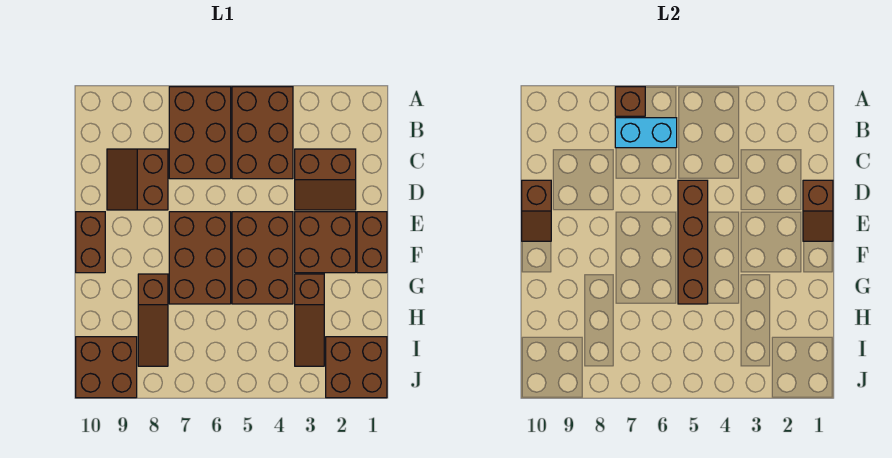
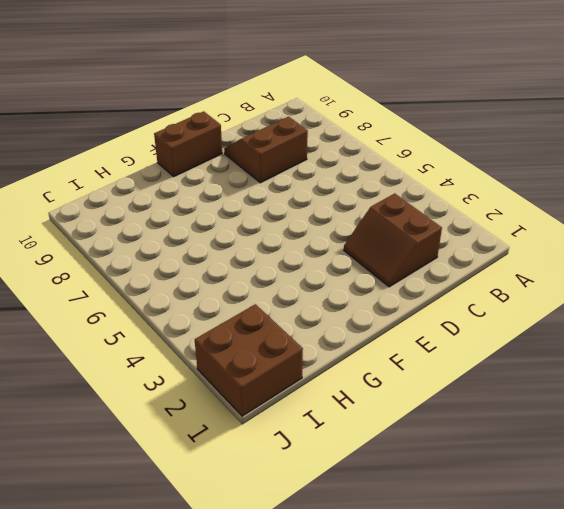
none -> brown brick A4:C5 level 1
none -> brown brick A6:C7 level 1
none -> brown brick E1:F1 level 1

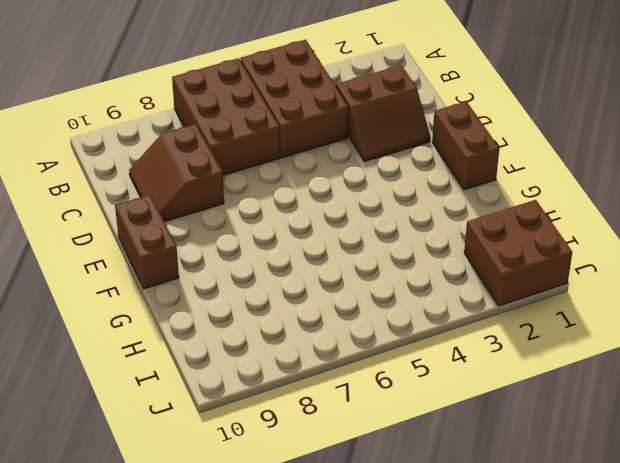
none -> brown brick E2:F3 level 1
none -> brown brick E4:G5 level 1
none -> brown brick E6:G7 level 1

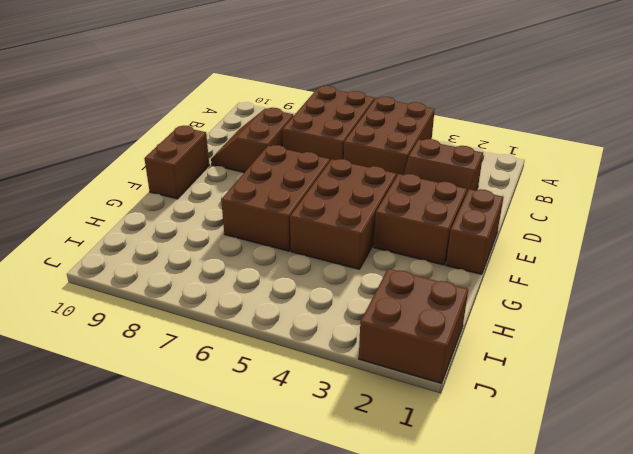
none -> brown slope G3:I3 level 1 top G
none -> brown slope G8:I8 level 1 top G
none -> brown brick I9:J10 level 1

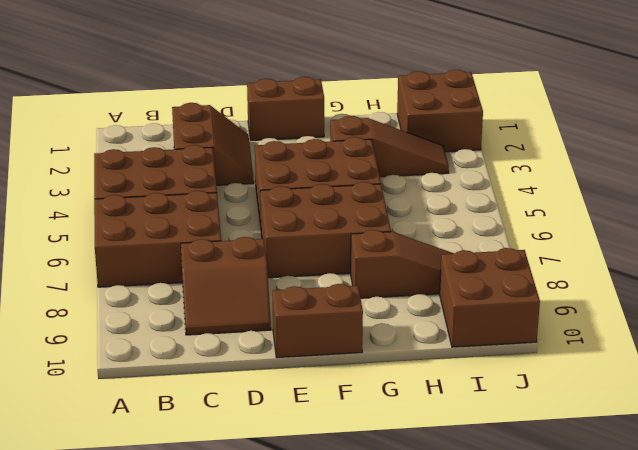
none -> brown brick E2:F3 level 1
none -> brown brick A7 level 2
none -> cyan brick B6:B7 level 2

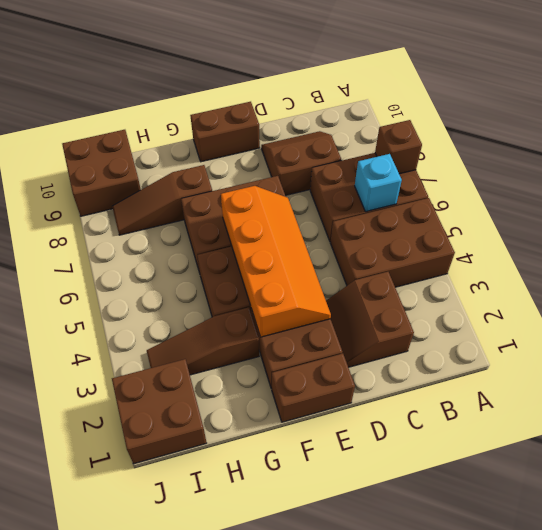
cyan brick B6 level 2 -> cyan brick B6:B7 level 2
orange slope E3:F6 level 2 top F -> brown brick D5:G5 level 2
none -> brown slope D1:E1 level 2 top D
none -> brown slope D10:E10 level 2 top D

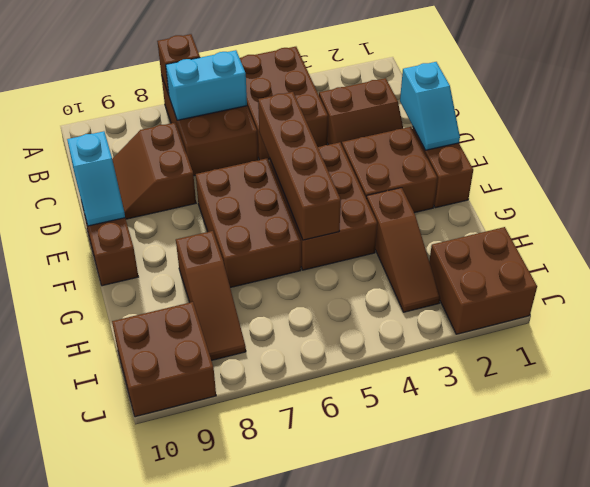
cyan slope D1:E1 level 2 top D -> brown slope D1:E1 level 2 top D
cyan slope D10:E10 level 2 top D -> brown slope D10:E10 level 2 top D

